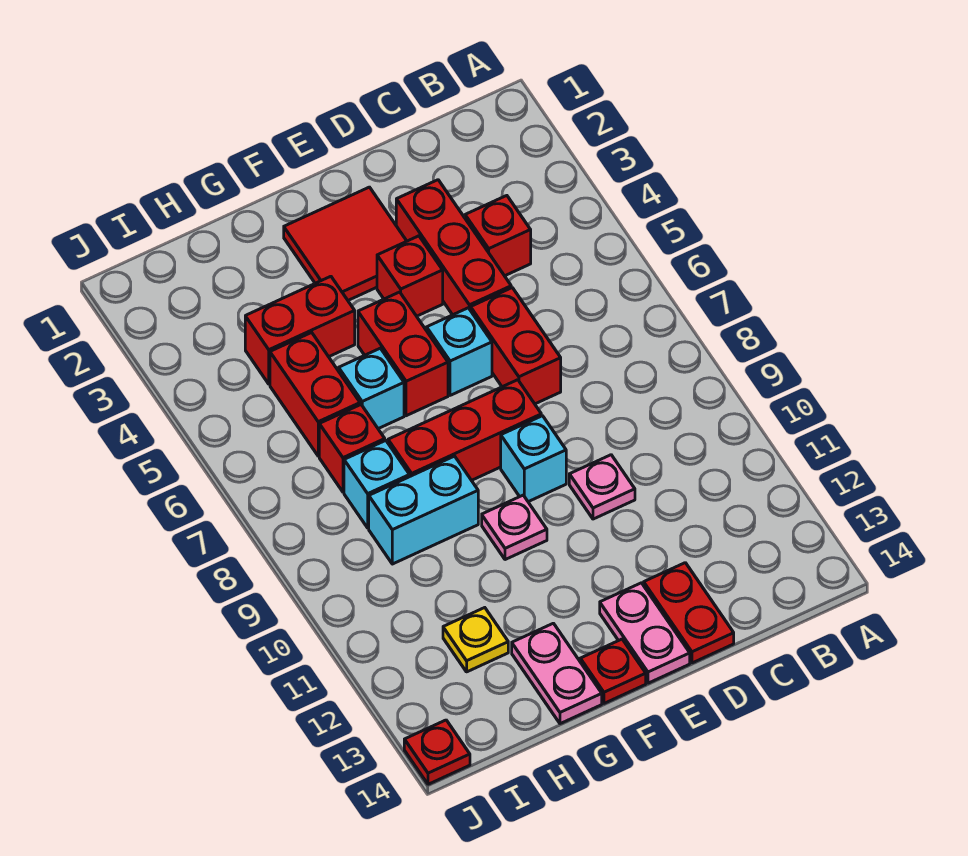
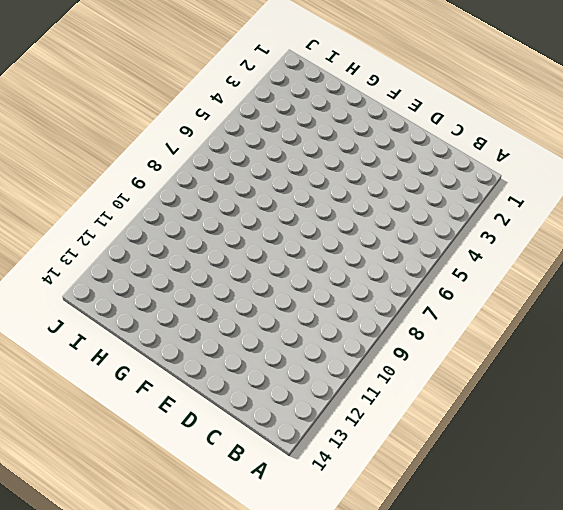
none -> red brick C4 level 1
none -> red brick D3:D5 level 1
none -> red brick D6:D7 level 1

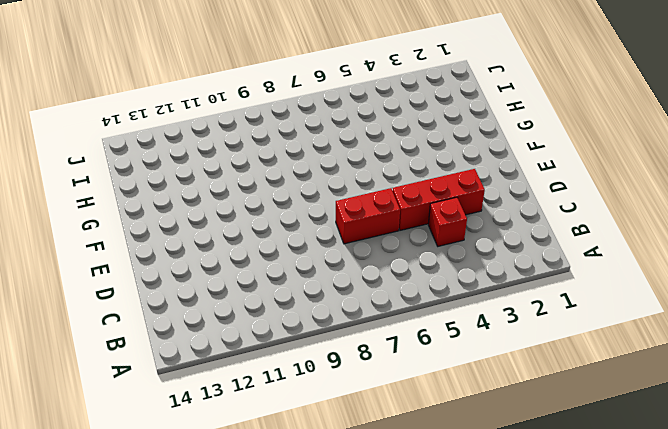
none -> pink plate D10 level 1
none -> red plate D13:D14 level 1
none -> red tile E2:F3 level 1

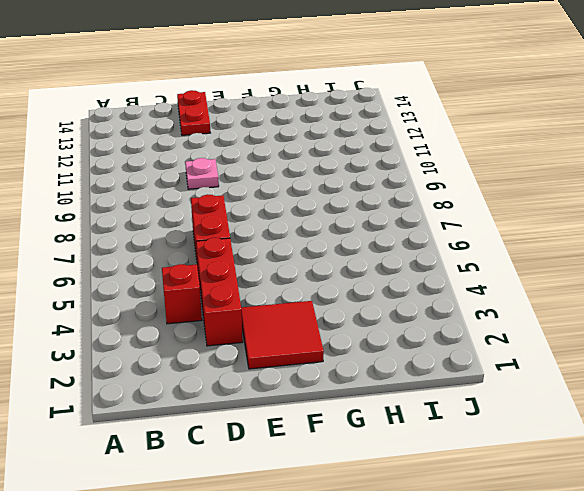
none -> red brick E4 level 1
none -> cyan brick E6 level 1
none -> red brick E8:G8 level 1

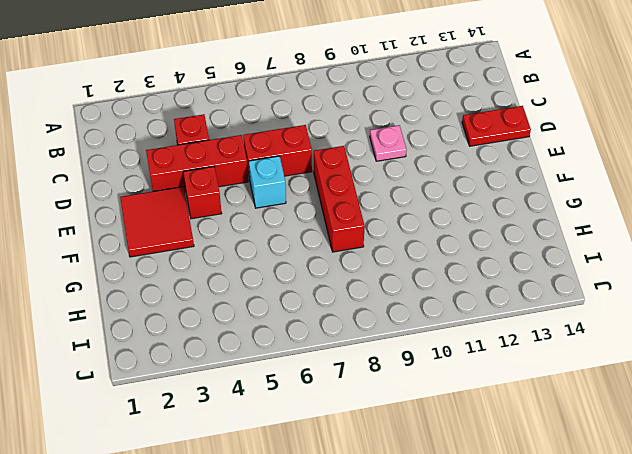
none -> cyan brick E9 level 1
none -> pink plate E13:E14 level 1
none -> red brick F5:F6 level 1

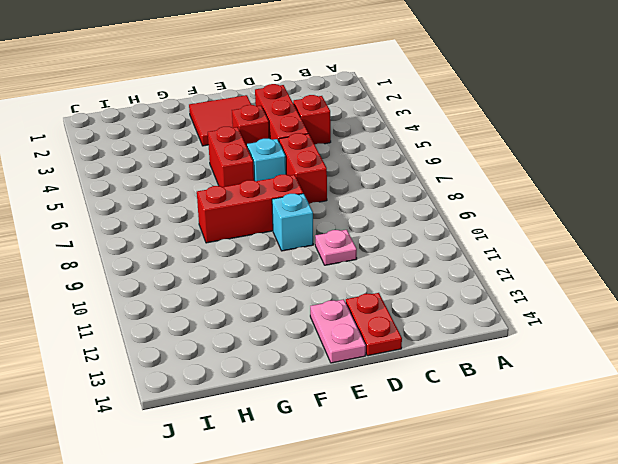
none -> pink plate F10 level 1
none -> red plate F14 level 1
none -> red brick G4:H4 level 1

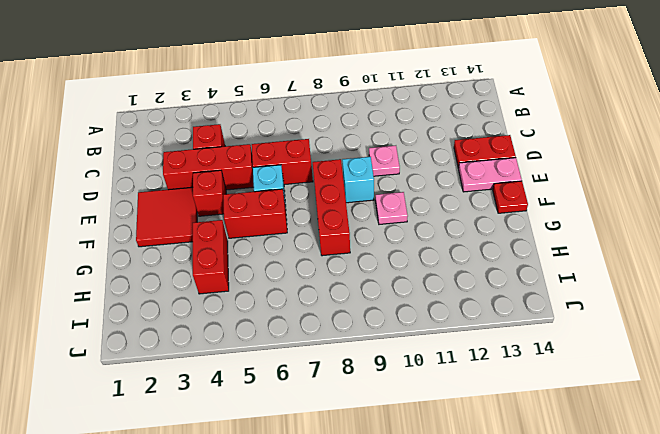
none -> cyan brick G6 level 1
none -> cyan brick G9:H9 level 1
none -> pink plate G13:G14 level 1

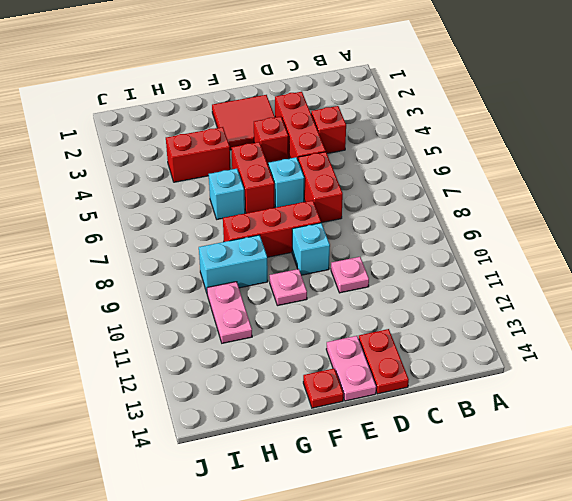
pink plate H10:H11 level 1 -> pink plate G13:G14 level 1
none -> red brick H5:H6 level 1
none -> red brick H7 level 1
none -> cyan brick H8 level 1

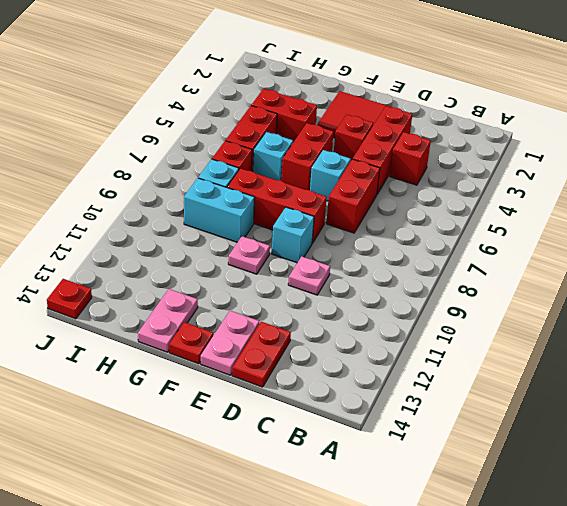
none -> yellow plate H12 level 1

